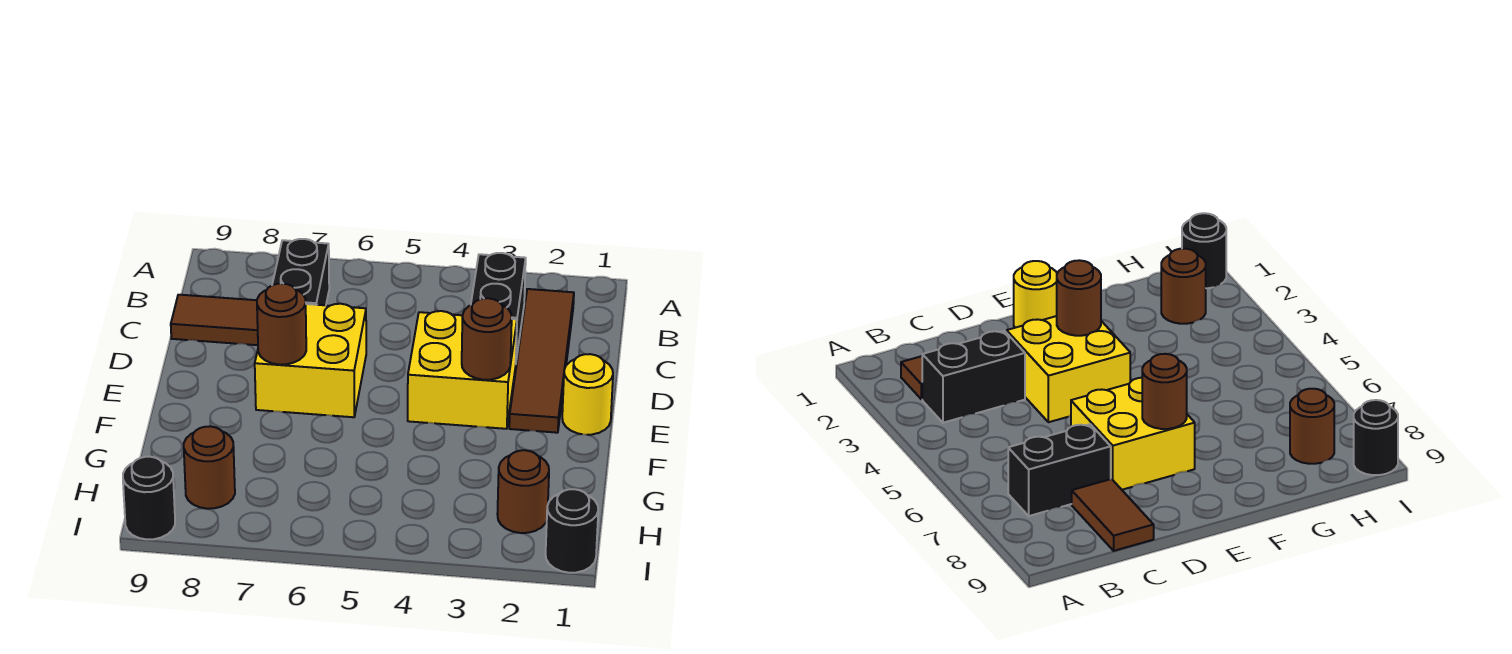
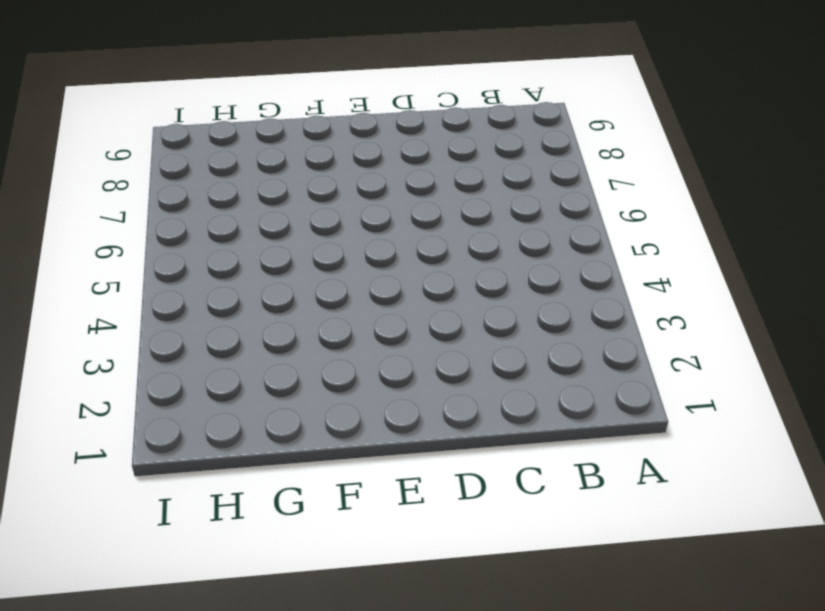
none -> brown tile B2:E2 level 1
none -> black brick B3:C3 level 1
none -> black brick B7:C7 level 1

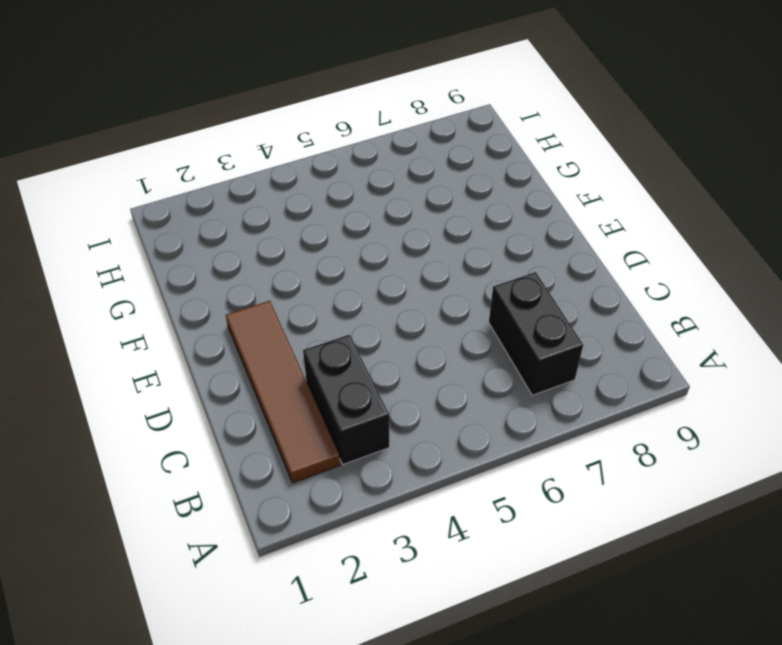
none -> brown tile C8:C9 level 1
none -> yellow brick D3:E4 level 1
none -> yellow brick D6:E7 level 1

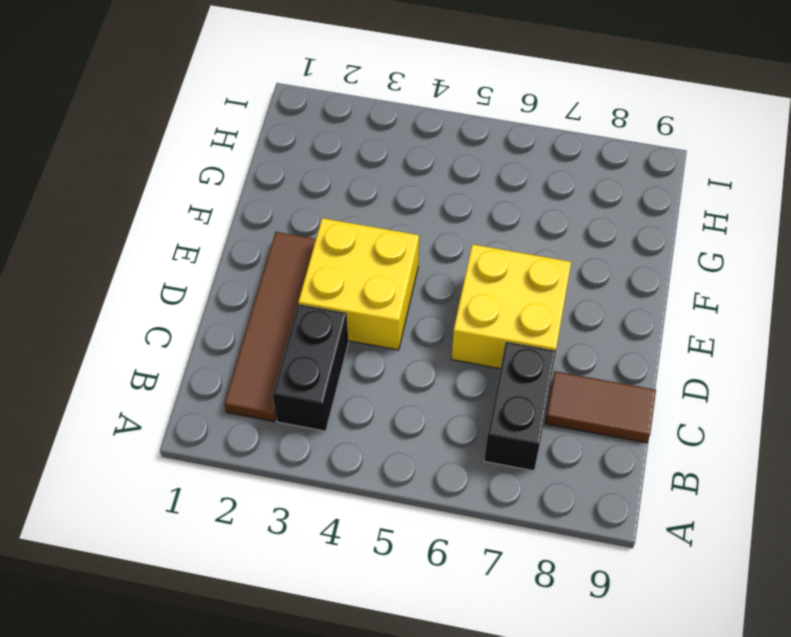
none -> yellow round brick E1 level 1
none -> brown round brick H2 level 1
none -> brown round brick H8 level 1

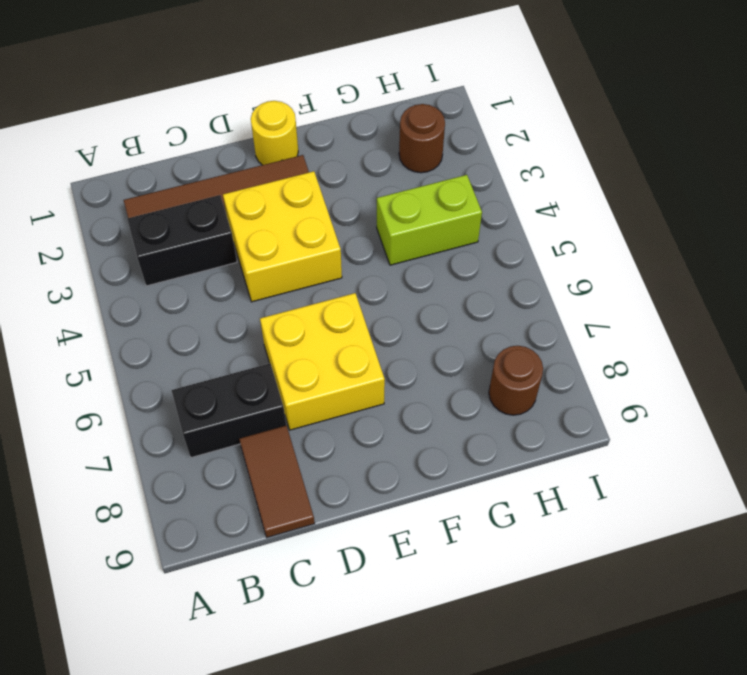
lime brick G4:H4 level 1 -> none
none -> black round brick I1 level 1
none -> black round brick I9 level 1
none -> brown round brick E3 level 2

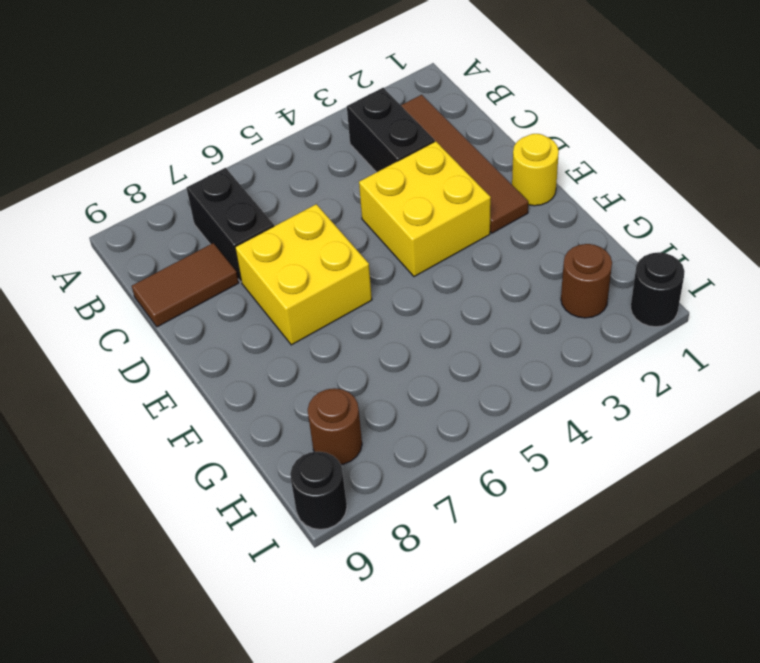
none -> brown round brick E3 level 2
none -> brown round brick E7 level 2

